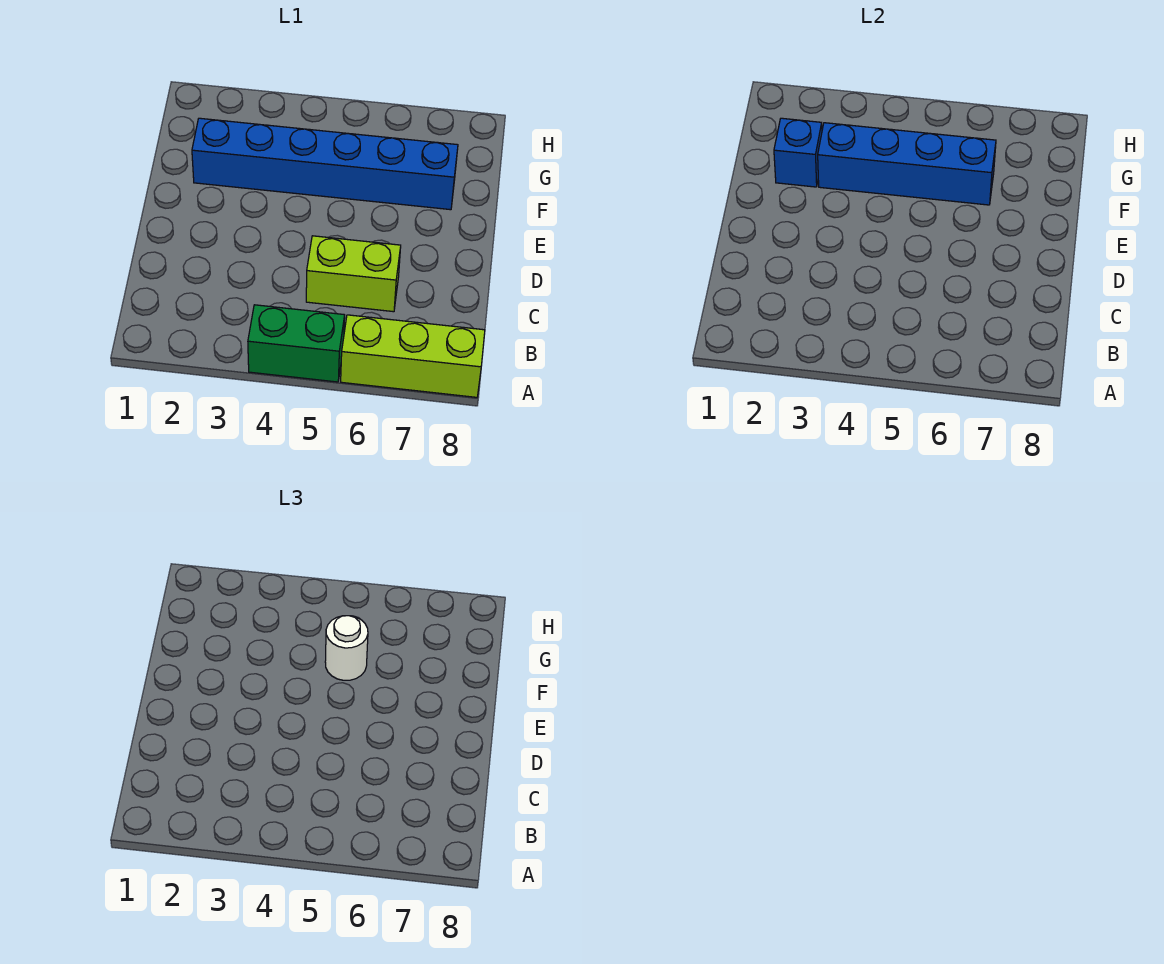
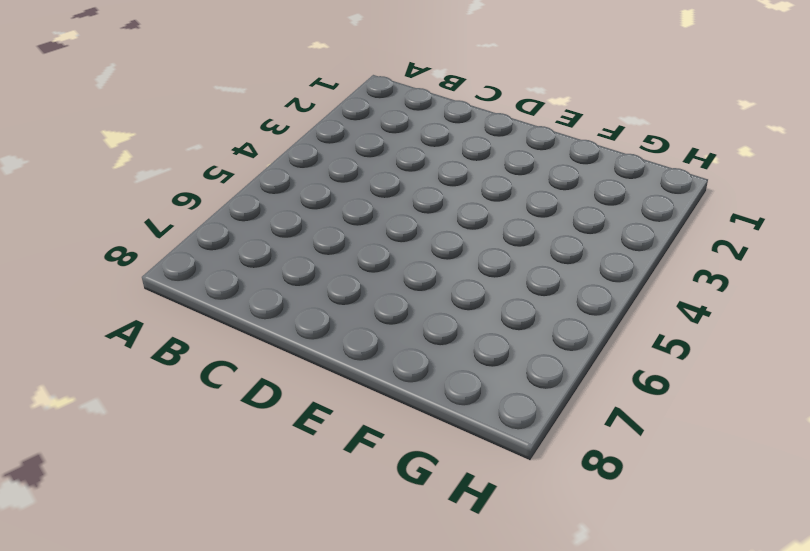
none -> green brick A4:A5 level 1
none -> lime brick A6:A8 level 1

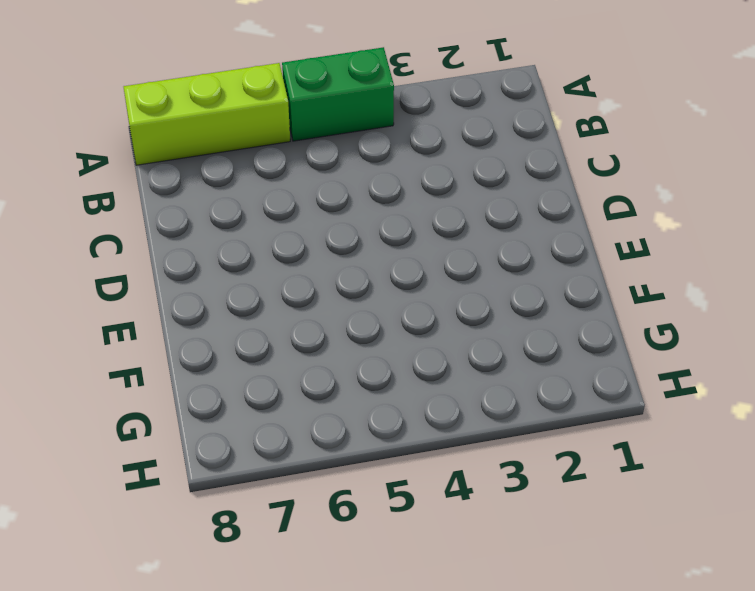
none -> lime brick C5:C6 level 1
none -> blue brick F2:F7 level 1

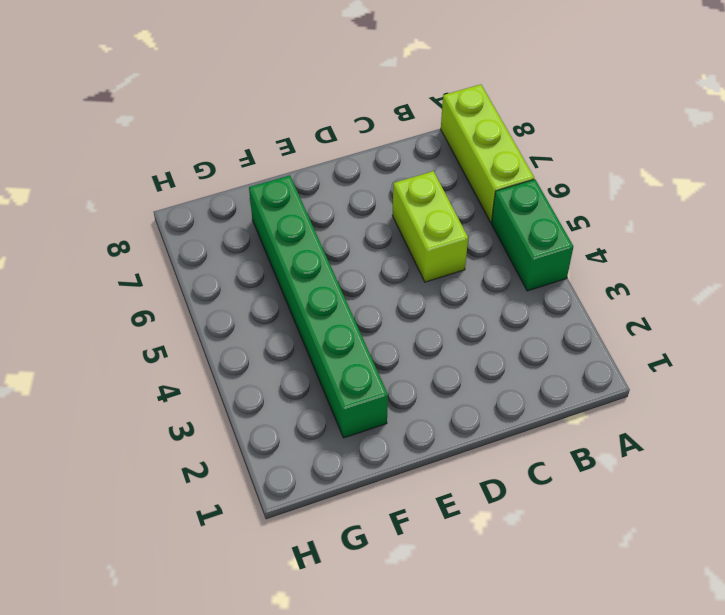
green brick F2:F7 level 1 -> blue brick F2:F7 level 1
none -> blue brick F2 level 2
none -> blue brick F3:F6 level 2

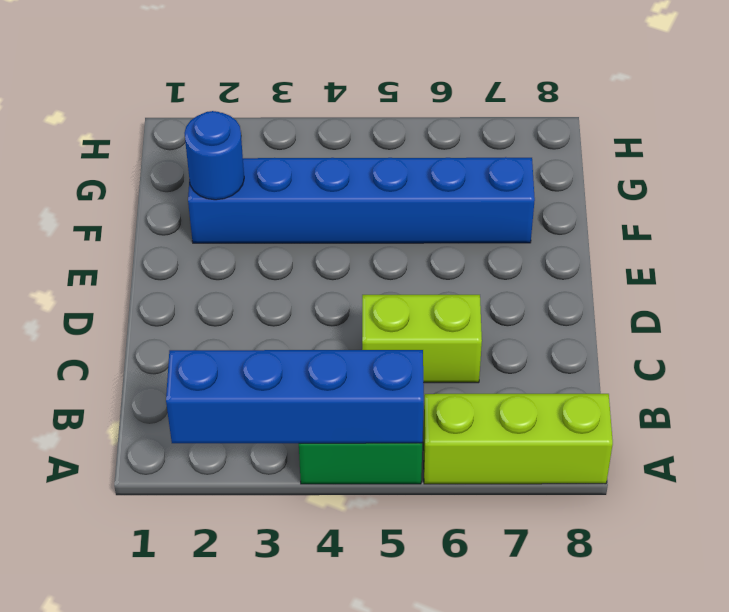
blue brick A2:A5 level 2 -> blue brick F3:F6 level 2
blue round brick F2 level 2 -> blue brick F2 level 2
none -> white round brick F5 level 3

